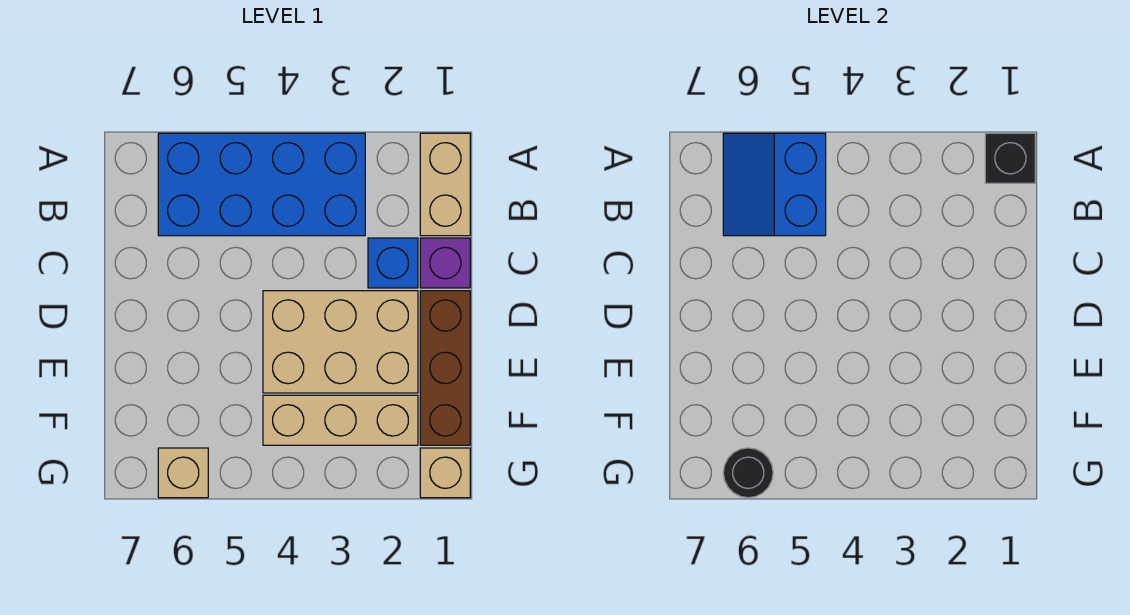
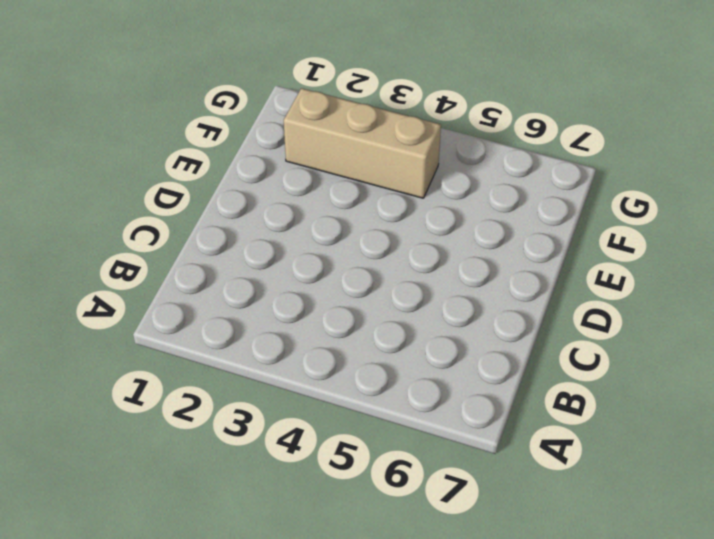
none -> tan brick A1:B1 level 1
none -> blue brick A3:B6 level 1
none -> purple brick C1 level 1

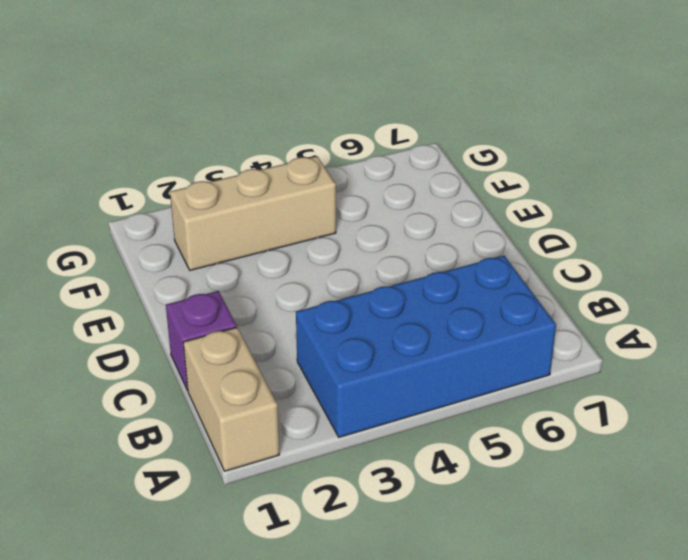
none -> blue brick C2 level 1
none -> brown brick D1:F1 level 1
none -> tan brick D2:E4 level 1

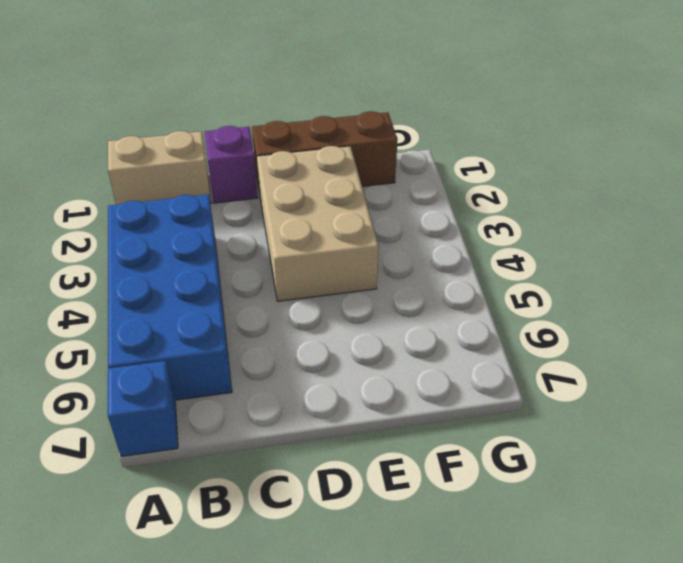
blue brick A7 level 1 -> blue brick C2 level 1
none -> tan brick F2:F4 level 1
none -> tan brick G1 level 1
none -> tan brick G6 level 1

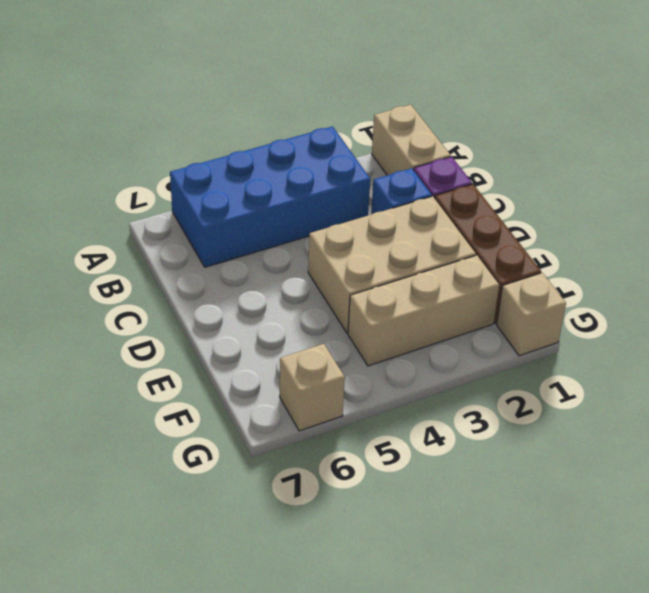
none -> black brick A1 level 2
none -> blue slope A5:B6 level 2 top 5
none -> black round brick G6 level 2

